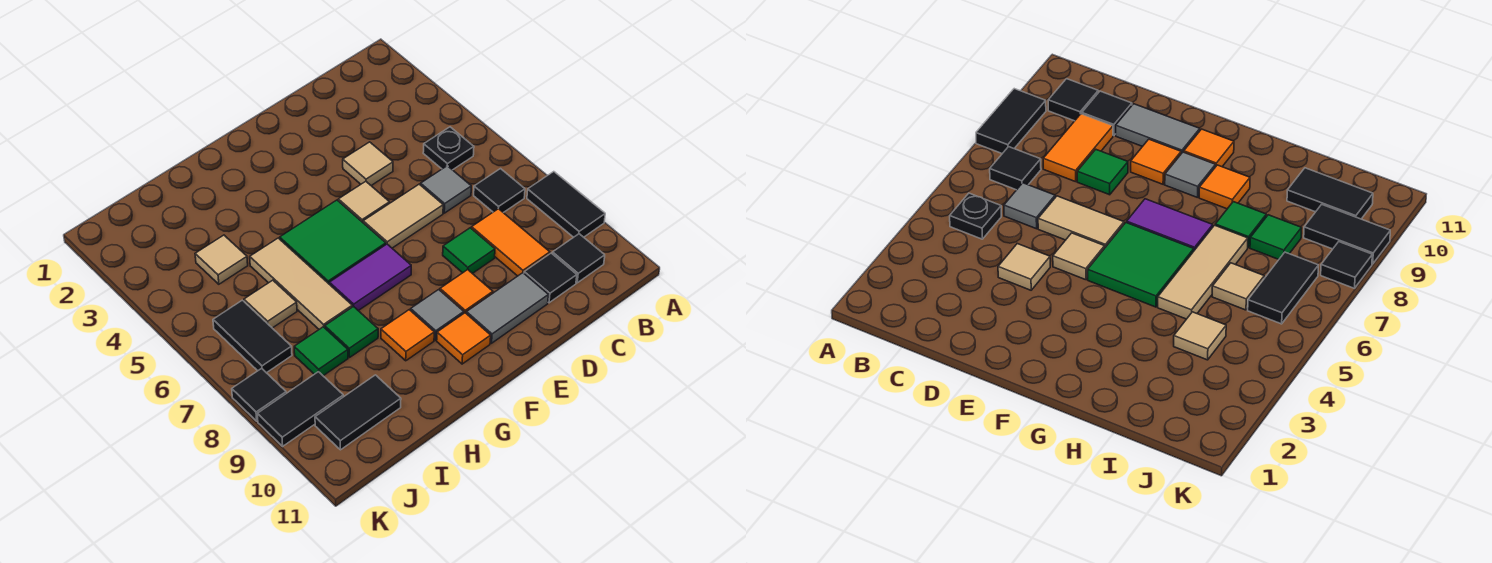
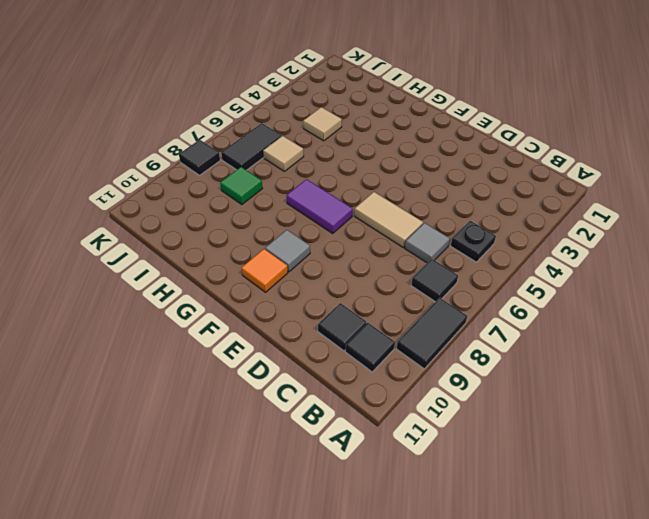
none -> orange tile C8:C9 level 1
none -> tan tile D4 level 1
none -> green tile D8 level 1

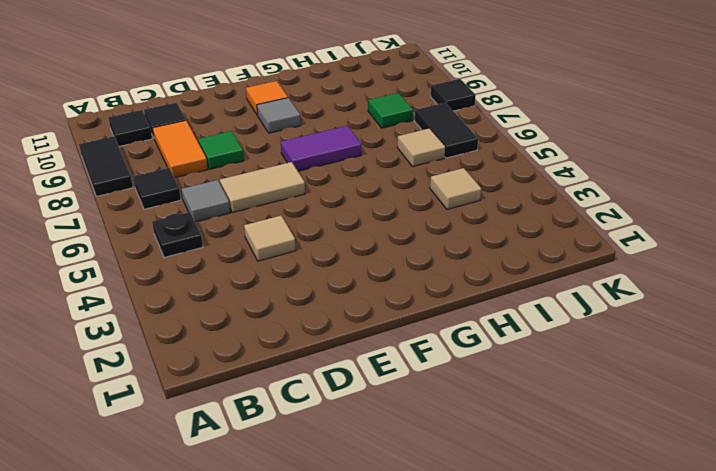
none -> grey tile D10:E10 level 1
none -> tan tile E5 level 1
none -> orange tile E9 level 1

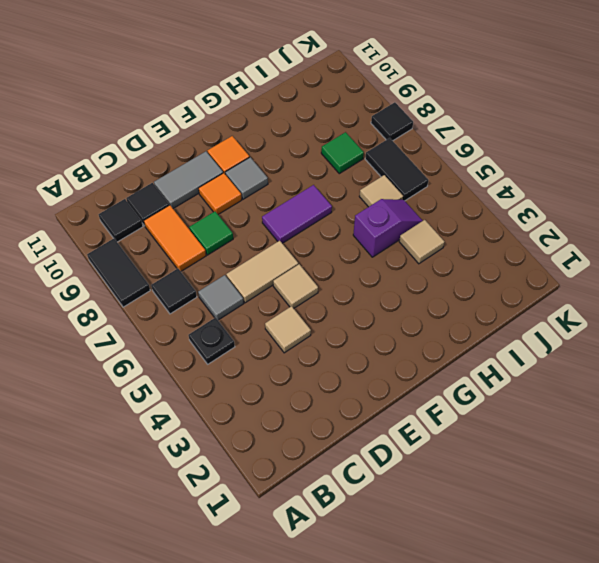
purple slope H5:I5 level 1 top H -> tan tile H5:H7 level 1
none -> green tile F5:G6 level 1
none -> orange tile G9 level 1
none -> green tile H8 level 1

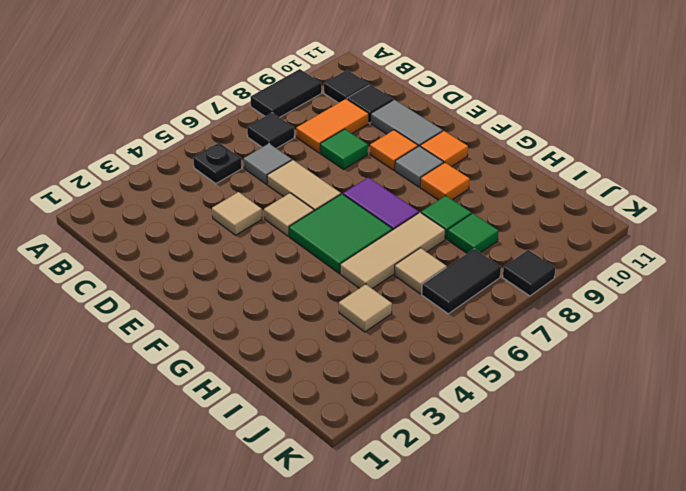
none -> black tile I10:J10 level 1
none -> black tile J9:K9 level 1

